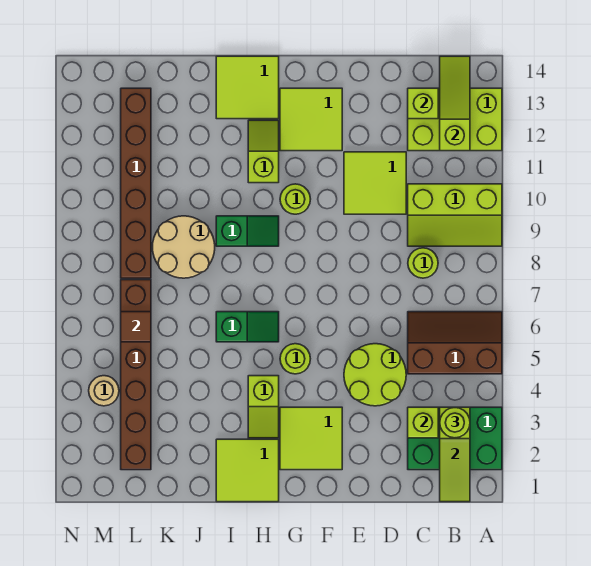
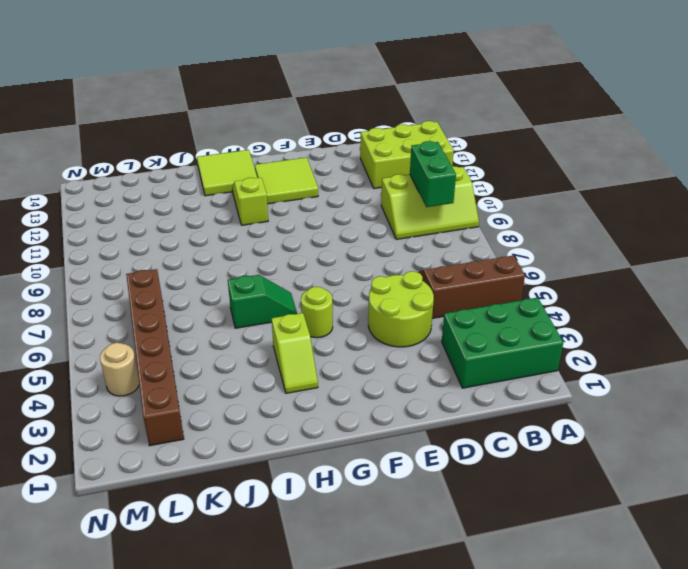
green brick B9:B10 level 2 -> none
none -> lime round brick C8 level 1
none -> lime tile D10:E11 level 1
none -> lime tile F2:G3 level 1

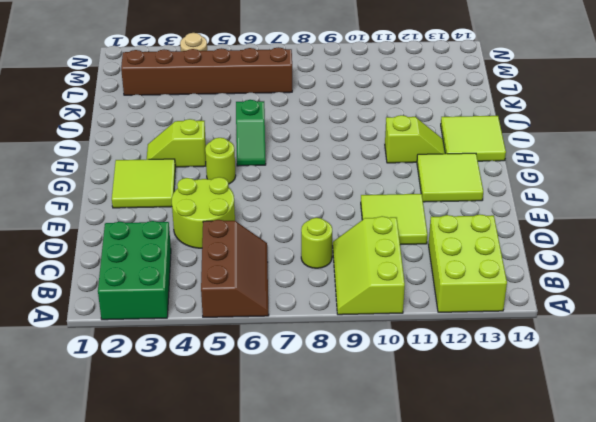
none -> lime round brick G10 level 1
none -> lime tile H1:I2 level 1
none -> green slope H9:I9 level 1 top I

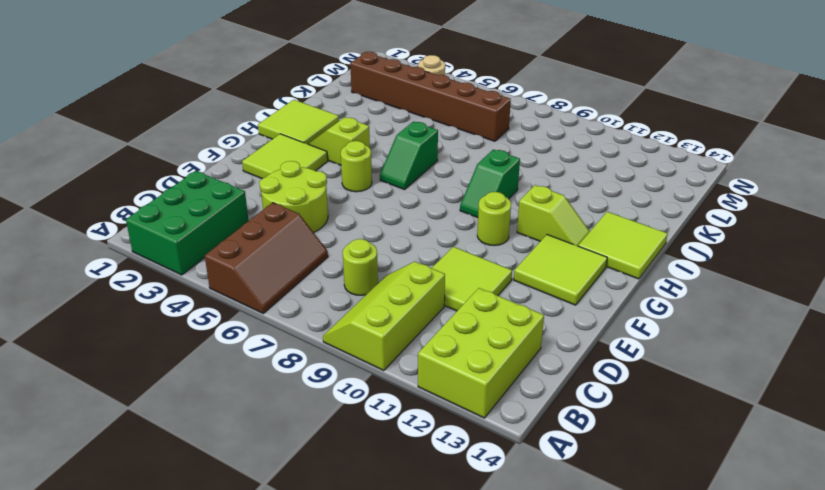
none -> tan round brick J8:K9 level 1
none -> brown brick L8:L13 level 1
none -> lime slope B1:B3 level 2 top 3

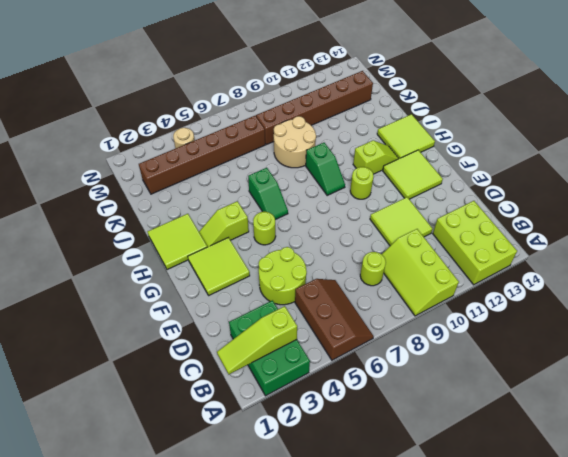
none -> lime slope B12:B14 level 2 top 12
none -> lime brick C3 level 2
none -> lime brick C13 level 2

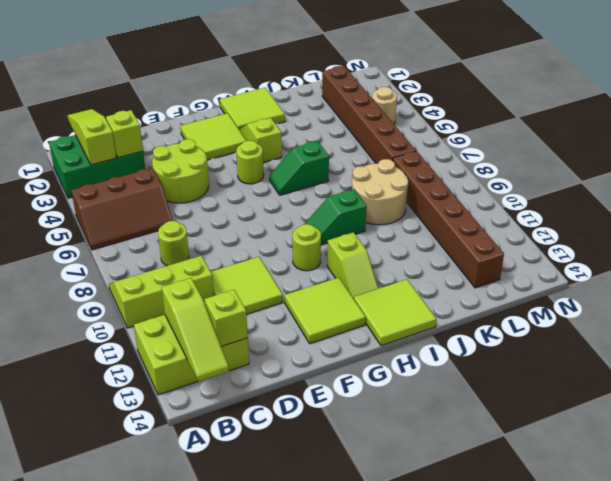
none -> brown tile L6 level 2
none -> lime round brick B3 level 3

